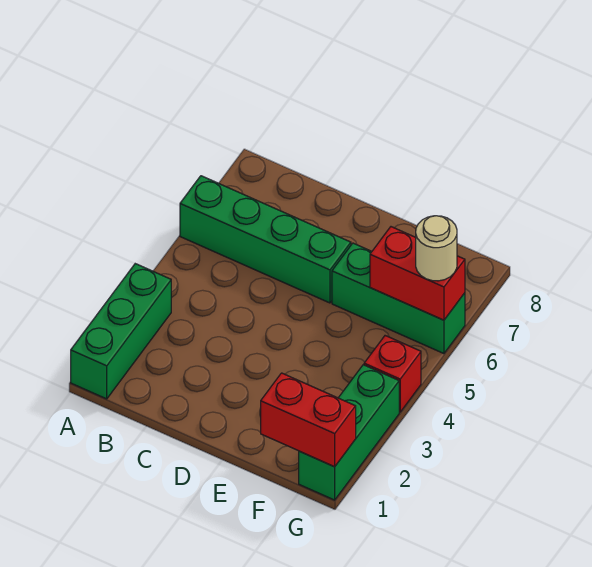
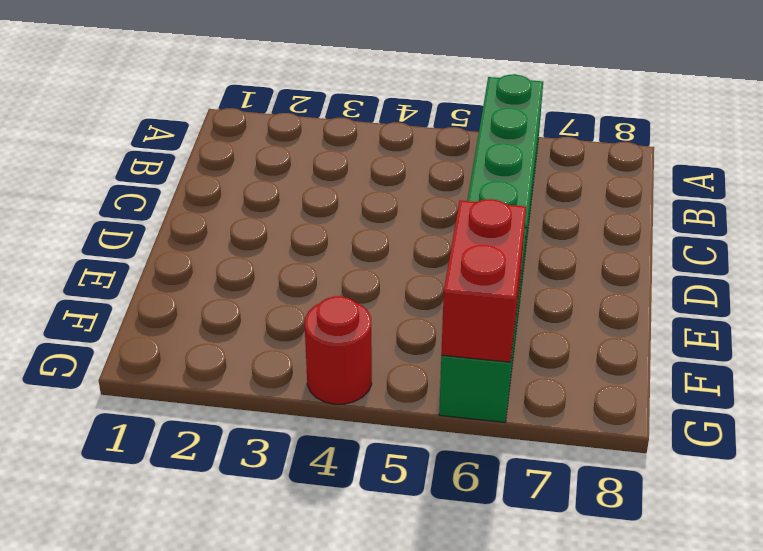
red round brick G4 level 1 -> red brick G4 level 1
none -> green brick A1:A3 level 1
none -> green brick G1:G3 level 1

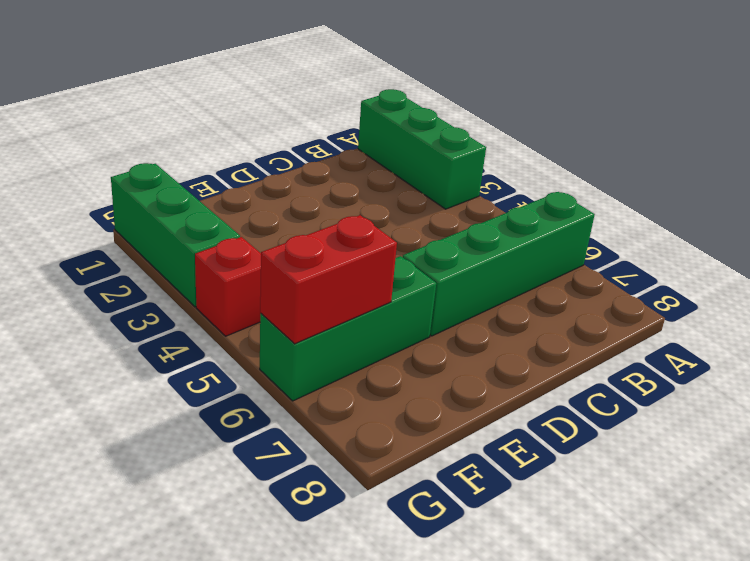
none -> red brick F1:G1 level 2
none -> tan round brick G6 level 3

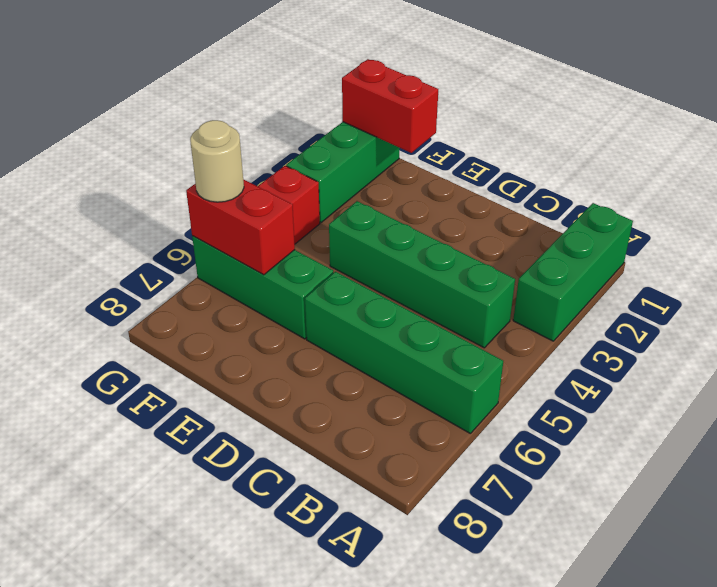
green brick B4:E4 level 1 -> none

